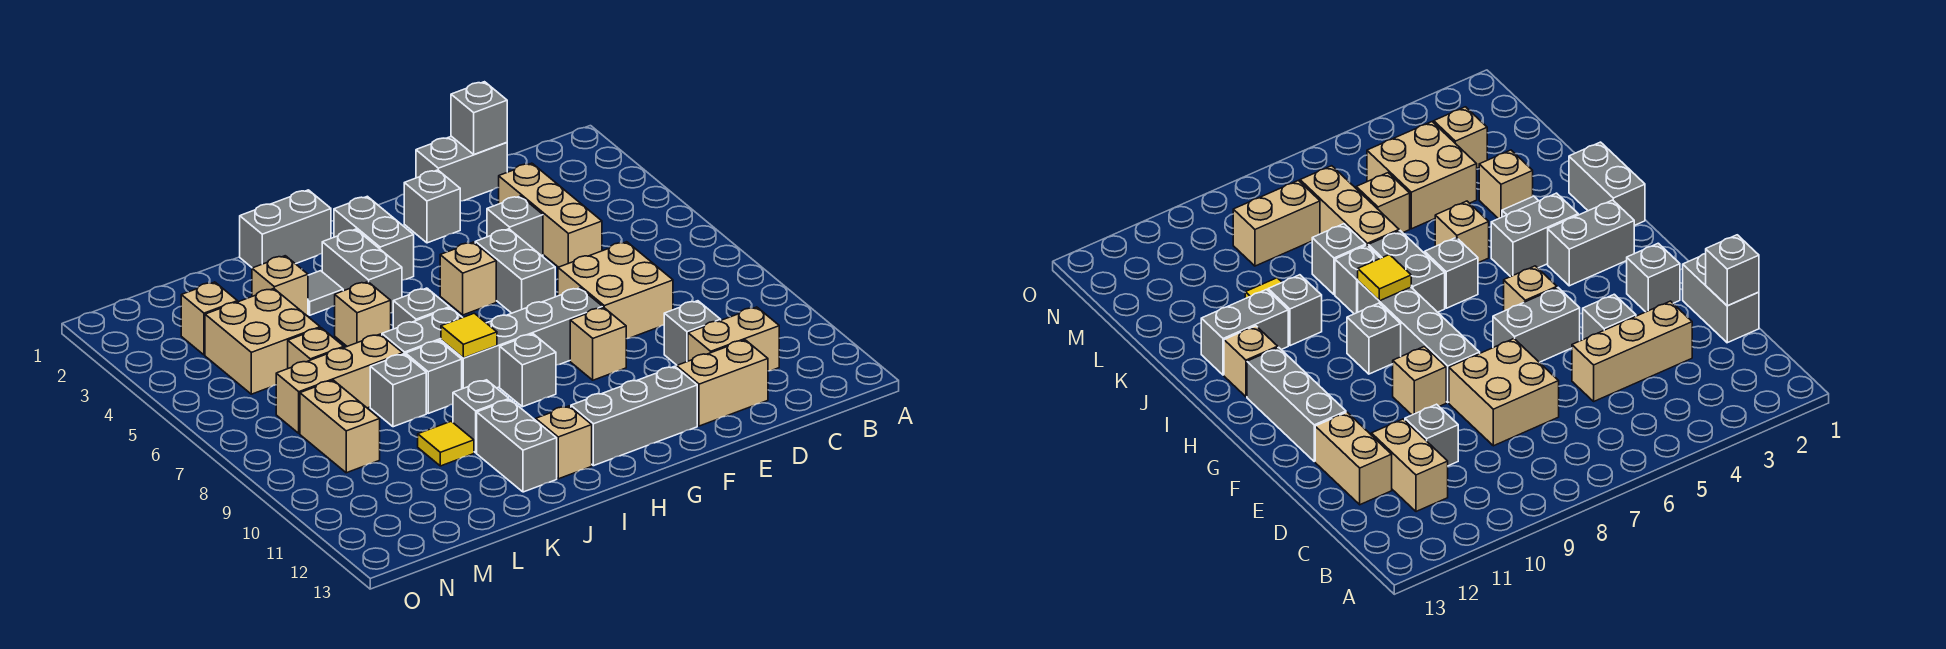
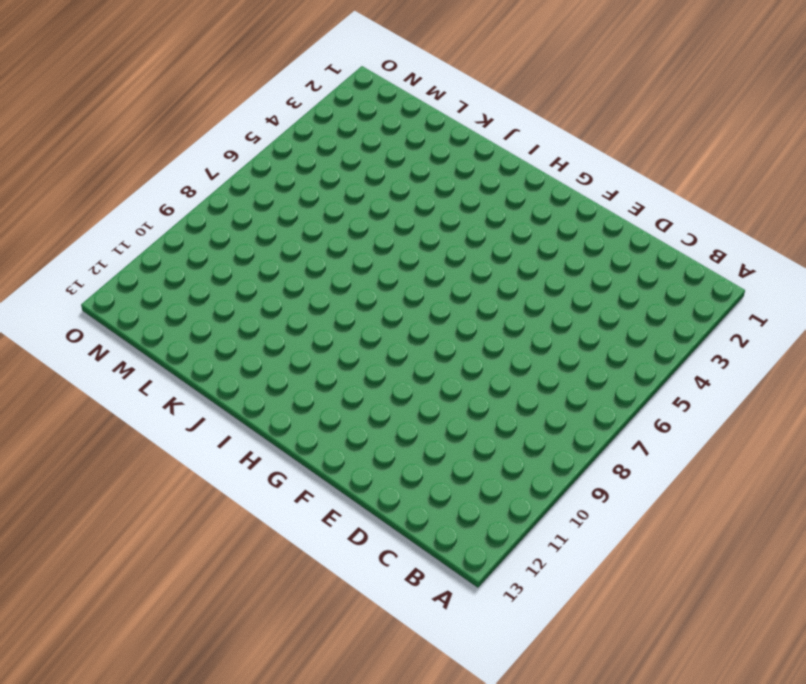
none -> tan brick C11:D11 level 1
none -> grey brick D1:E1 level 1
none -> tan brick D3:D5 level 1
none -> tan brick D7:E8 level 1

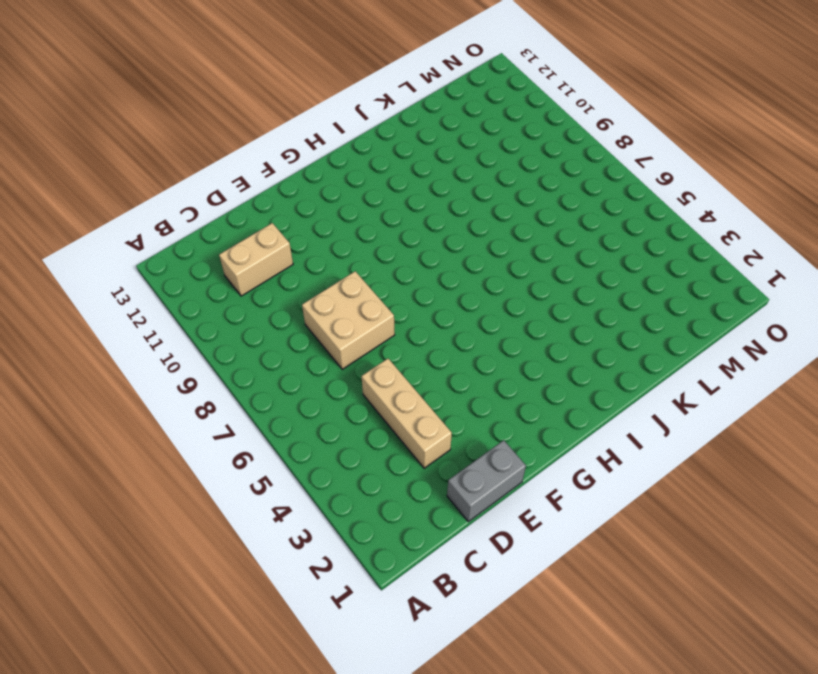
none -> grey brick D10 level 1
none -> tan brick D12:E12 level 1
none -> grey brick E4 level 1
none -> grey brick F2 level 1

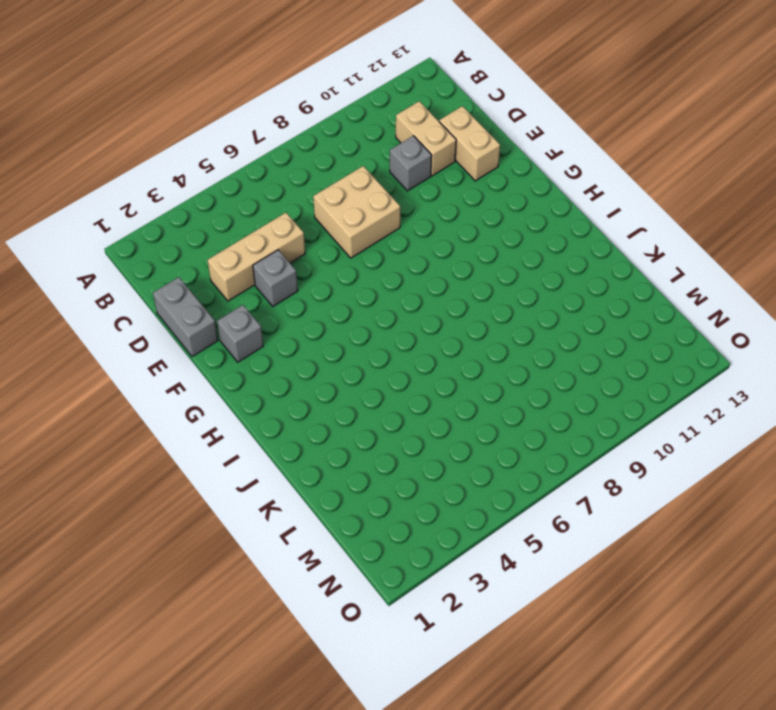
none -> grey brick F5:F6 level 1
none -> grey brick F8:I8 level 1
none -> tan brick F9 level 1
none -> grey brick F12:H12 level 1

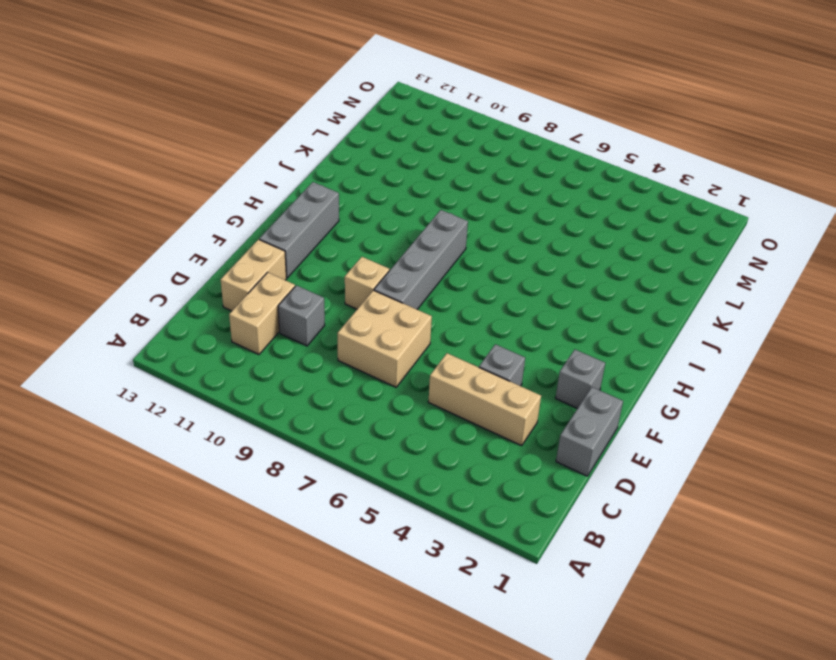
none -> grey brick F5:F6 level 1
none -> tan brick G5 level 1
none -> grey brick H2:H3 level 1
none -> grey brick H9 level 1

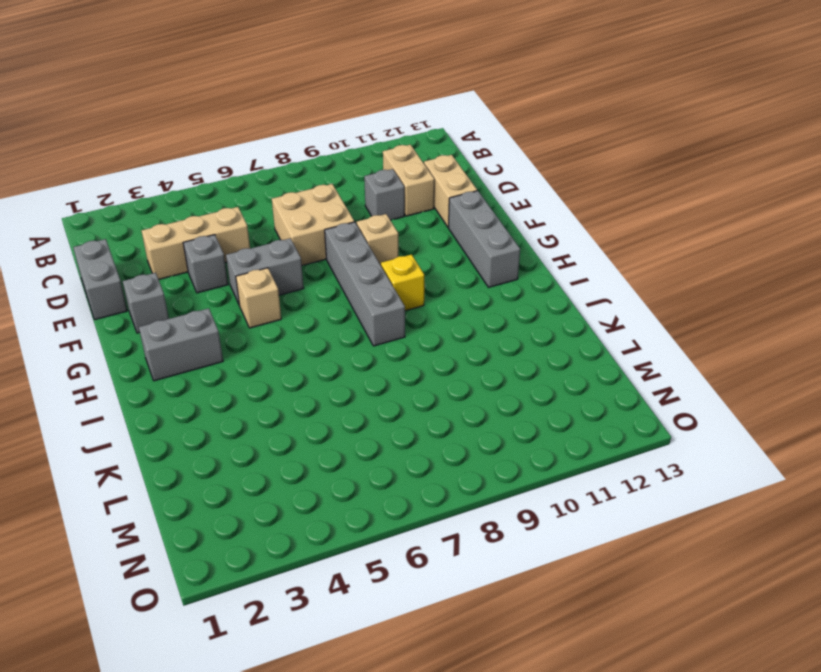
yellow brick H9 level 1 -> grey brick H9 level 1
none -> grey brick I1:J1 level 1
none -> grey brick I3:I4 level 1
none -> grey brick I6 level 1
none -> grey brick I7:J7 level 1

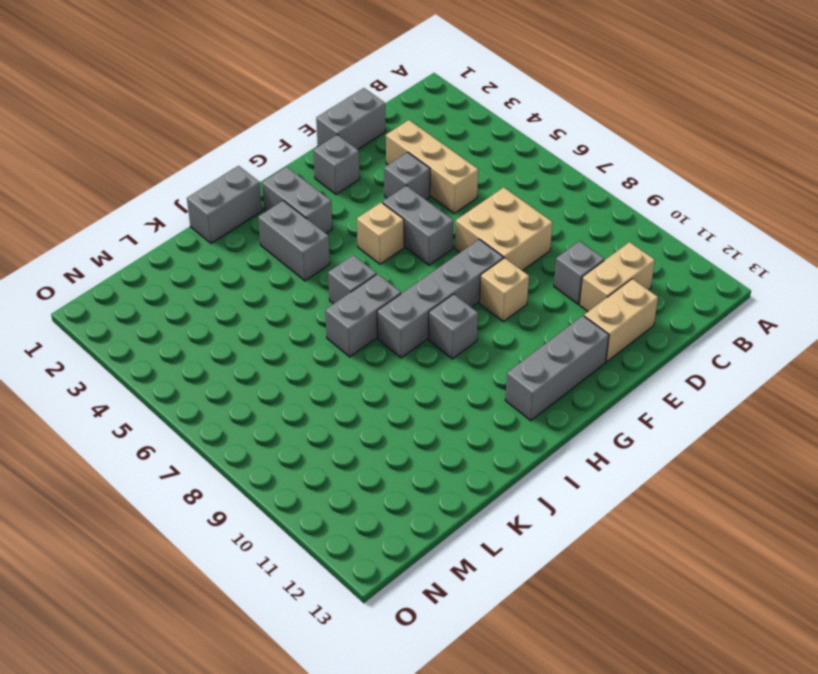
none -> tan brick I12 level 1
none -> grey tile J3 level 1
none -> tan brick J5 level 1
none -> grey brick J8 level 1

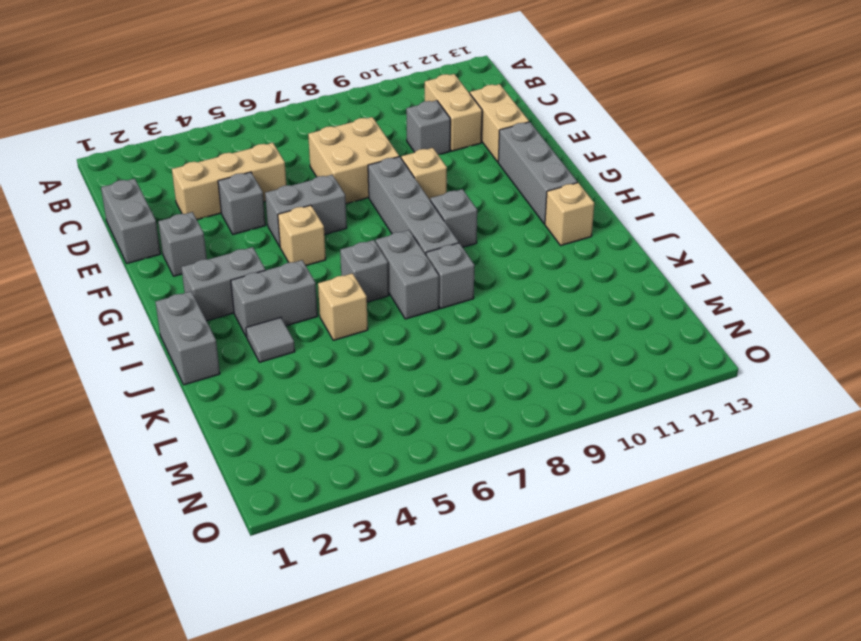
none -> grey brick J10 level 1
none -> grey brick J11:J12 level 1
none -> tan brick K3 level 1
none -> tan brick K7:M7 level 1

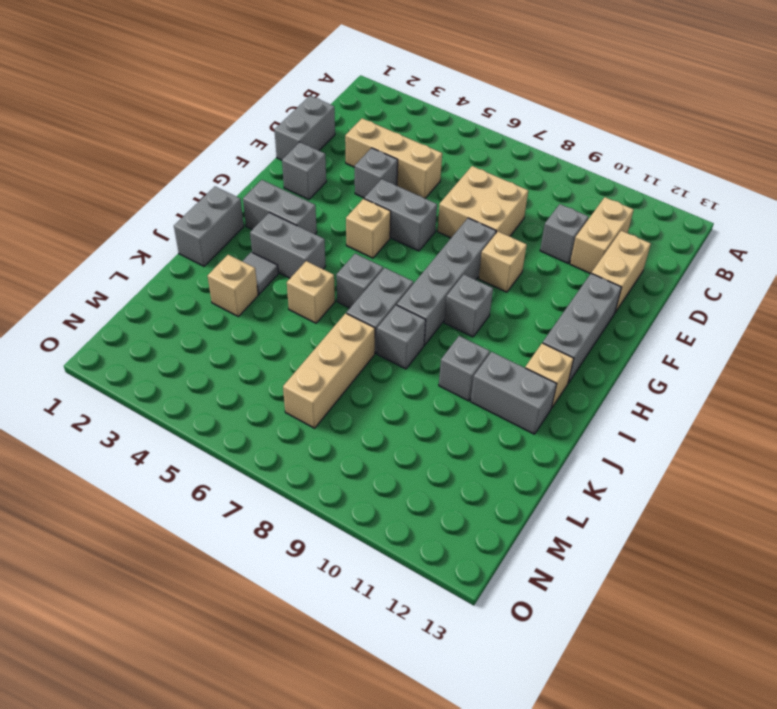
none -> grey brick K8 level 1
none -> yellow tile K10 level 1
none -> tan brick L4:M5 level 1
none -> tan brick L6 level 1

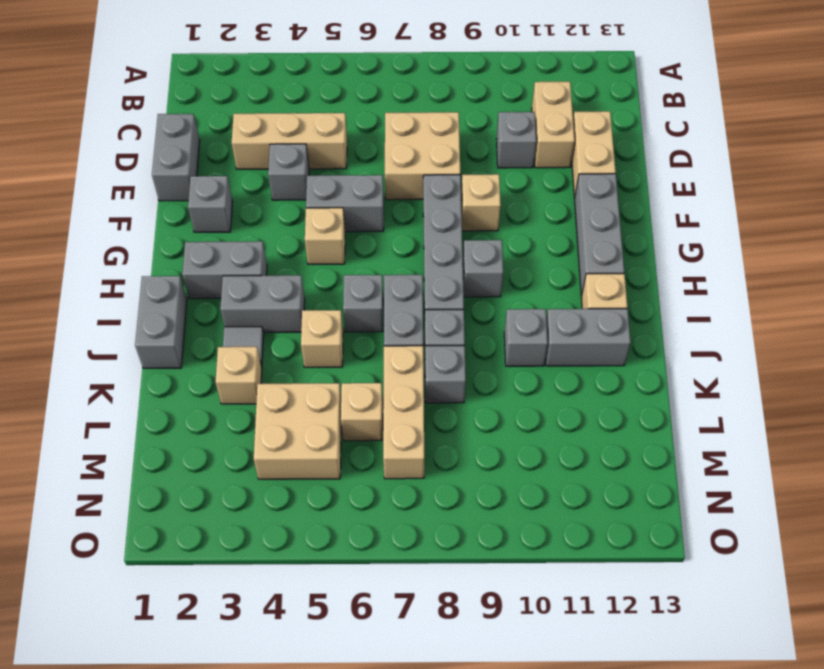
none -> yellow tile K10 level 1
none -> tan brick M3 level 1
none -> tan brick M8:M9 level 1
none -> grey brick D1 level 2

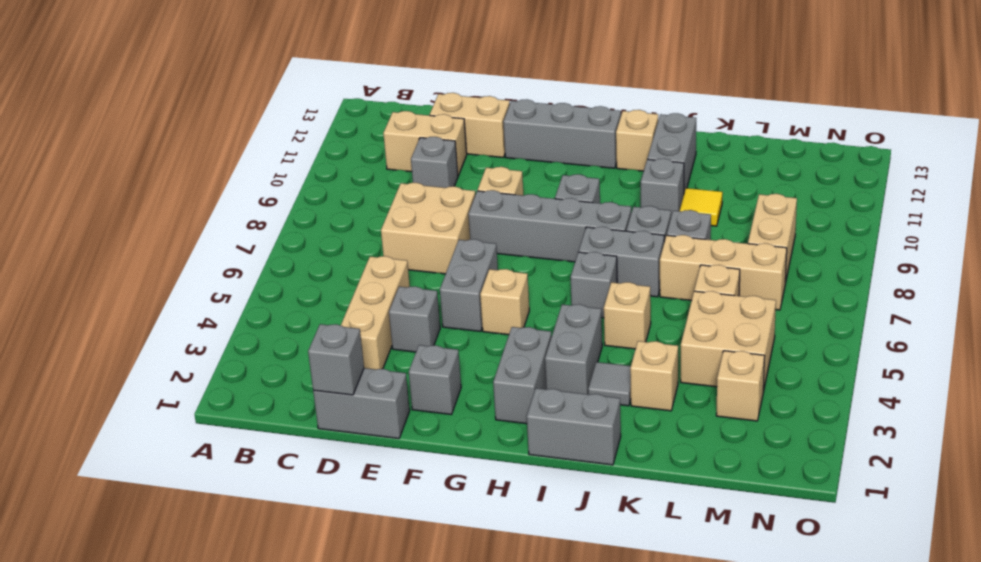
none -> yellow tile I8 level 2

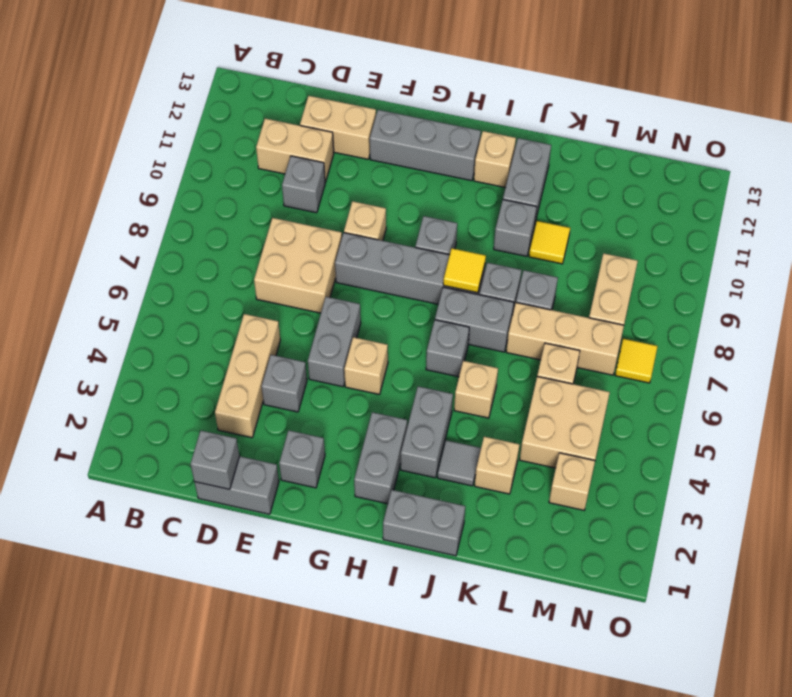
yellow tile N7 level 1 -> none

